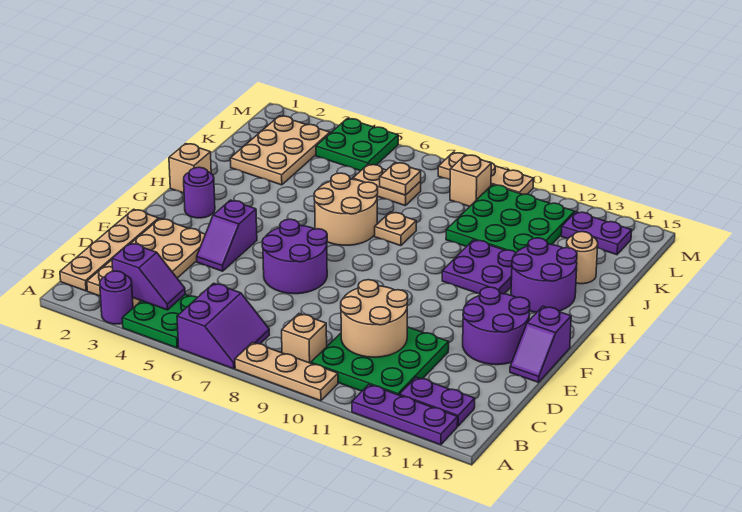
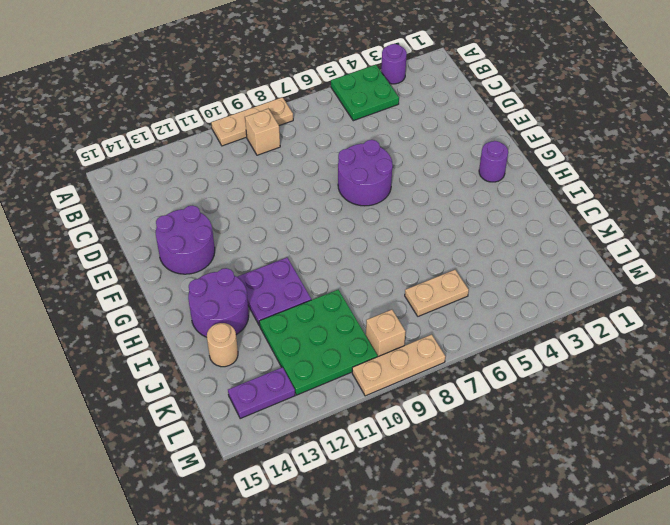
none -> purple slope A6:B7 level 1 top 6
none -> purple plate A12:A14 level 1
none -> tan plate B1:E1 level 1
none -> tan plate B2:E3 level 1

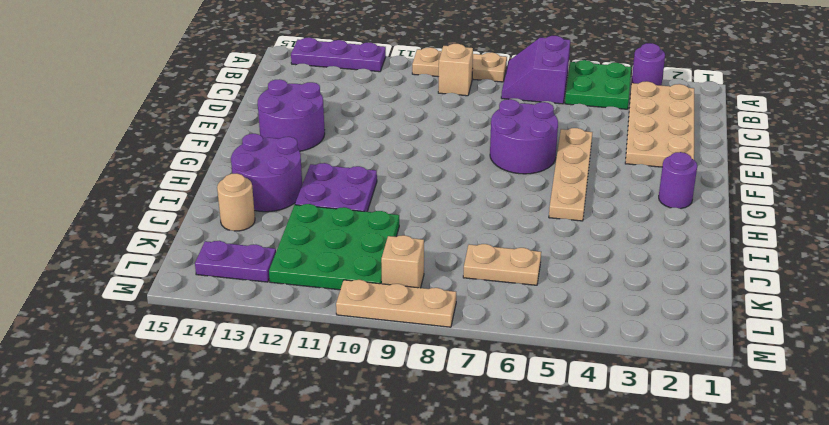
tan plate E5:H5 level 1 -> tan plate B1:E1 level 1
none -> green plate B10:D12 level 1
none -> purple plate B13:B14 level 1
none -> purple slope E4:F4 level 1 top F
none -> purple slope E15:F15 level 1 top F

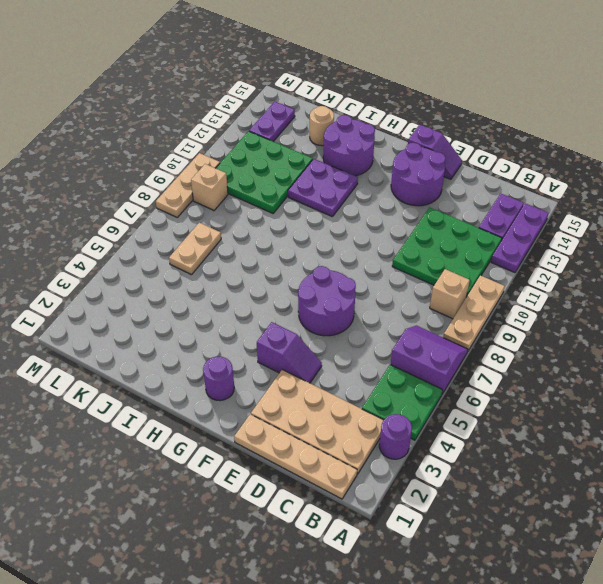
none -> tan brick H1 level 1
none -> tan round brick H6:I7 level 1
none -> tan plate I8 level 1
none -> tan plate J2:L3 level 1

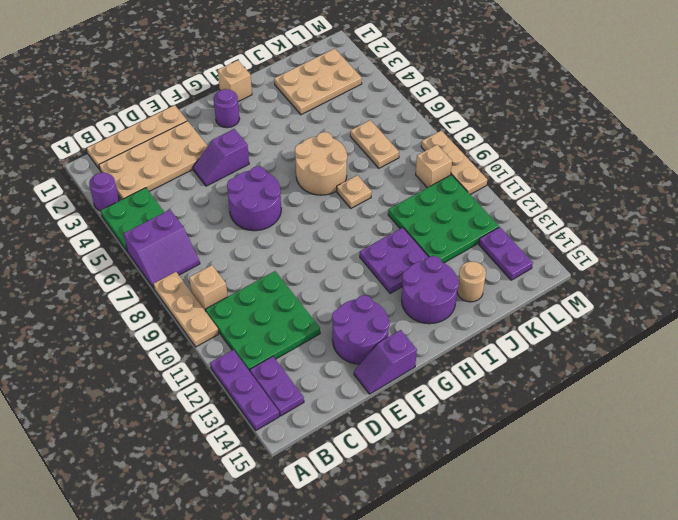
none -> green plate L4:M5 level 1
none -> purple slope B3:B4 level 2 top 3
none -> tan round brick C10:D11 level 2
none -> tan plate K7 level 2

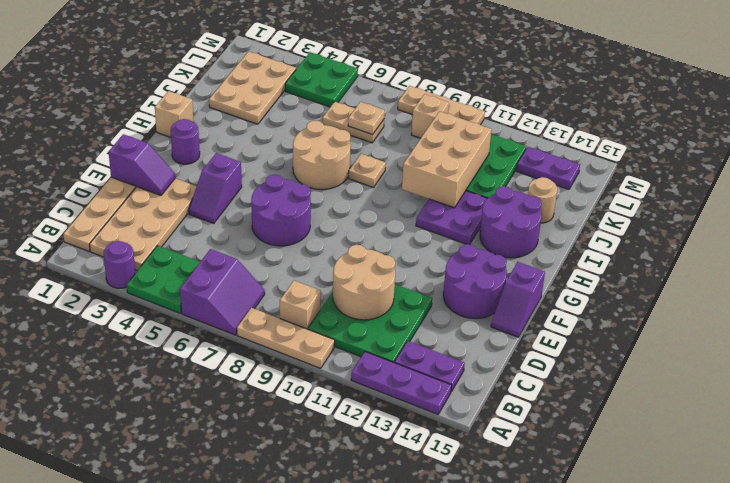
purple slope E1:E2 level 2 top 1 -> purple slope B3:B4 level 2 top 3
tan brick I10:K11 level 2 -> none

